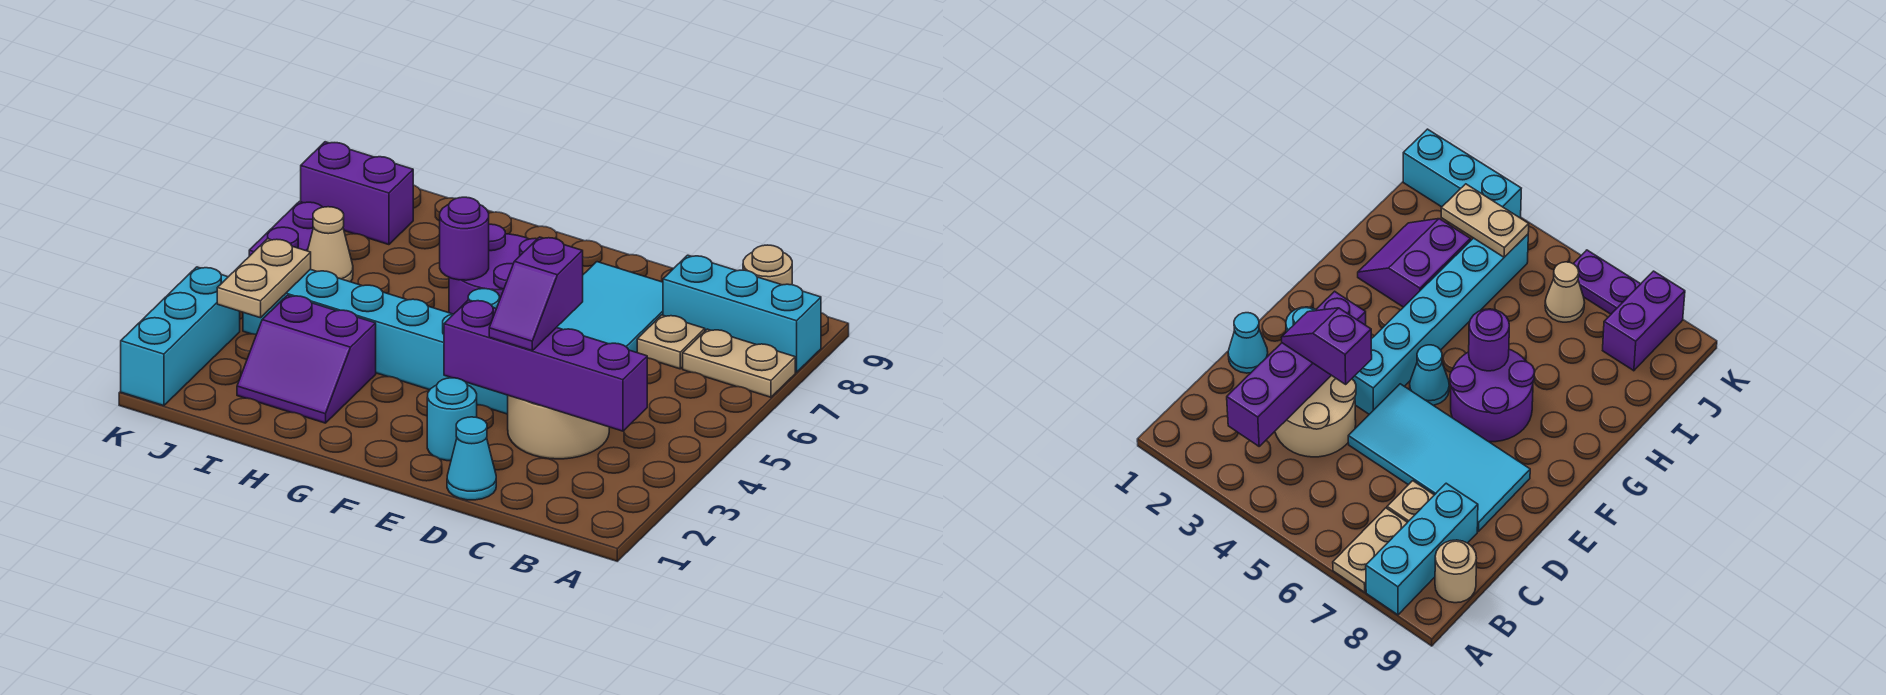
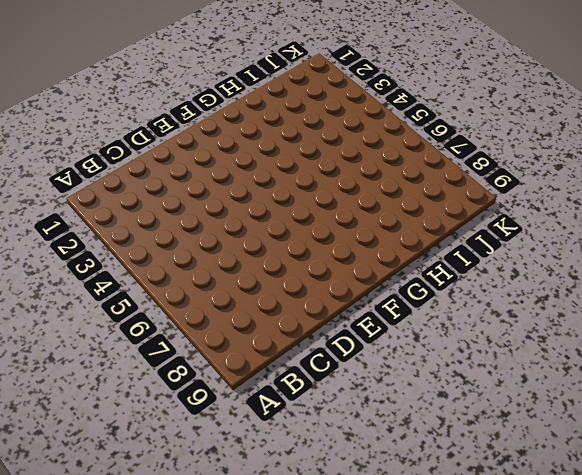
none -> tan plate A7:B7 level 1
none -> cyan brick A8:C8 level 1
none -> tan round brick B9 level 1

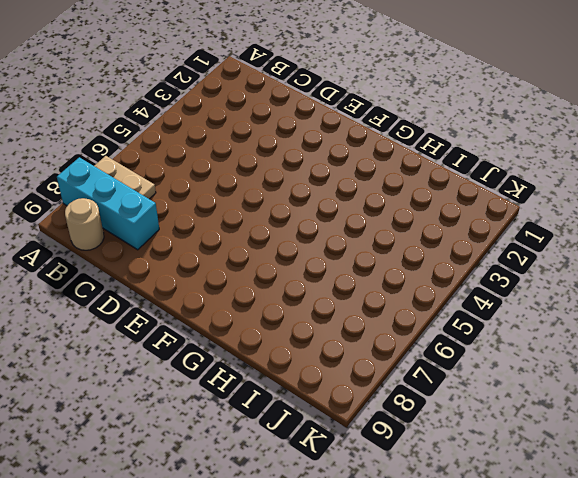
none -> tan round brick C3:D4 level 1
none -> tan plate C7 level 1
none -> cyan cone D1 level 1

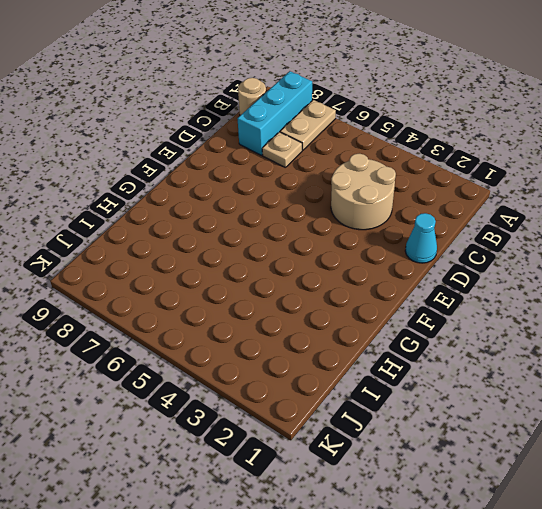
none -> cyan tile D5:E8 level 1
none -> cyan round brick E2 level 1
none -> cyan brick E4:J4 level 1

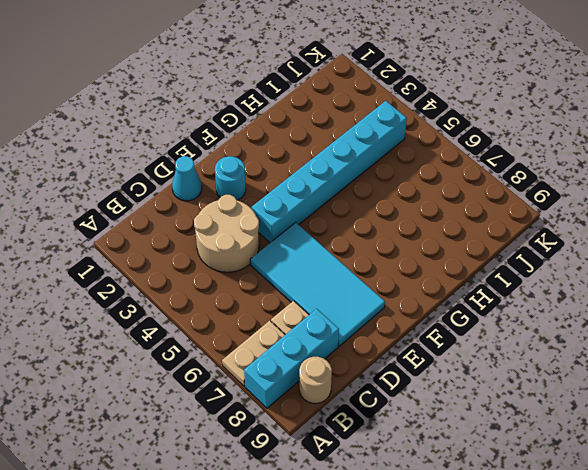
none -> cyan cone F5 level 1
none -> purple round brick F6:G7 level 1
none -> purple slope H2:I3 level 1 top 3

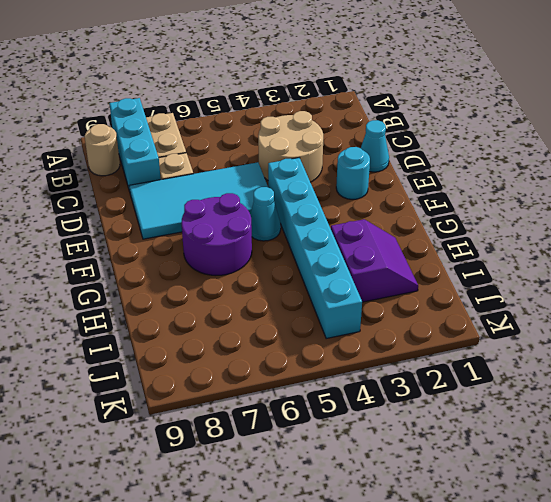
none -> tan cone J6 level 1
none -> purple brick J8:K8 level 1
none -> cyan brick K1:K3 level 1

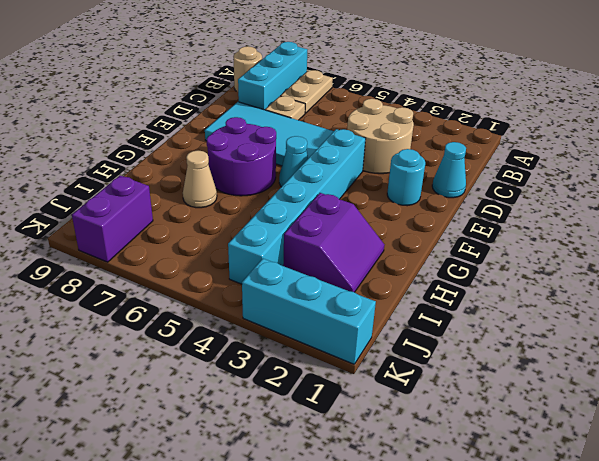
tan cone H7 level 1 -> tan cone J6 level 1
none -> purple plate K6:K7 level 1
none -> purple brick B3:E3 level 2
none -> purple round brick G6 level 2

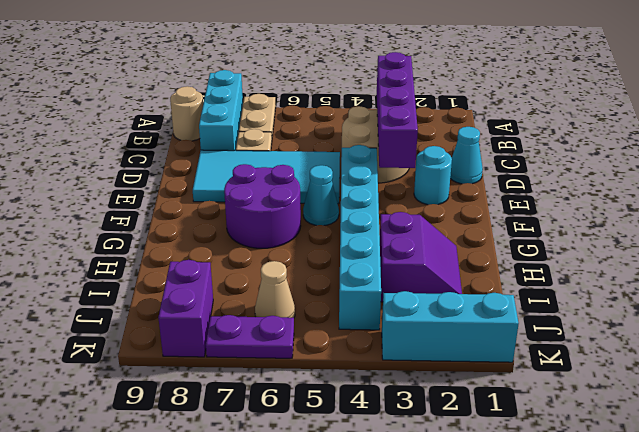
none -> purple round brick G6 level 2
none -> tan plate J3:J4 level 2
none -> purple slope D3:D4 level 3 top 4

